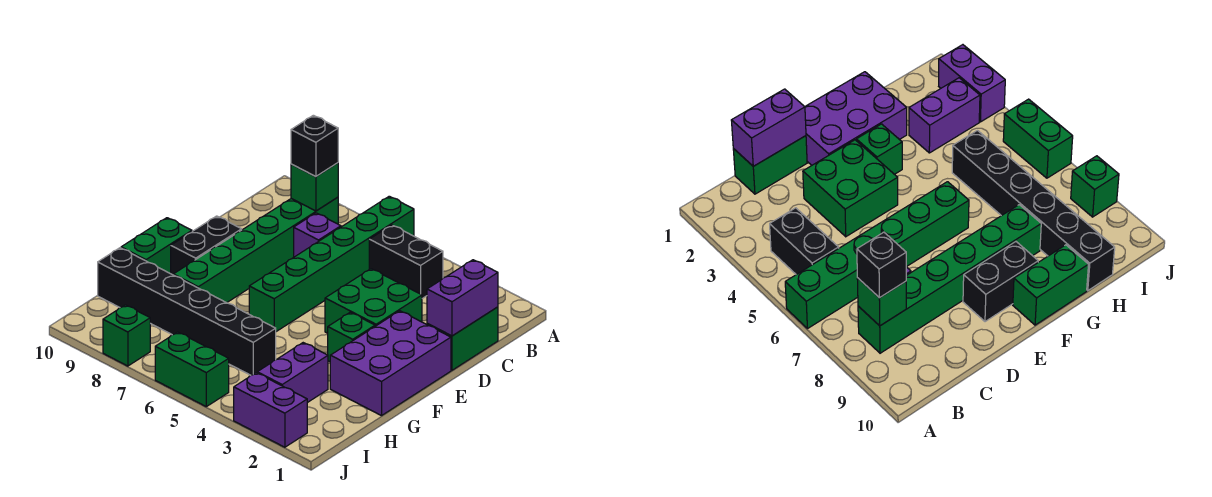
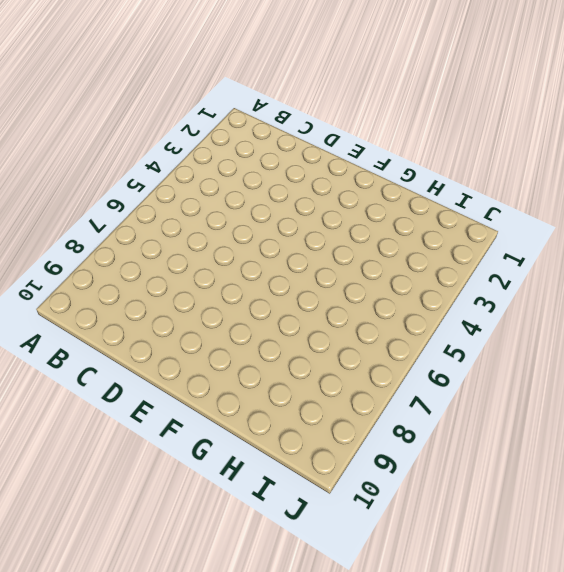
none -> green brick A6:F6 level 1
none -> black brick B4:B5 level 1
none -> green brick B8:G8 level 1

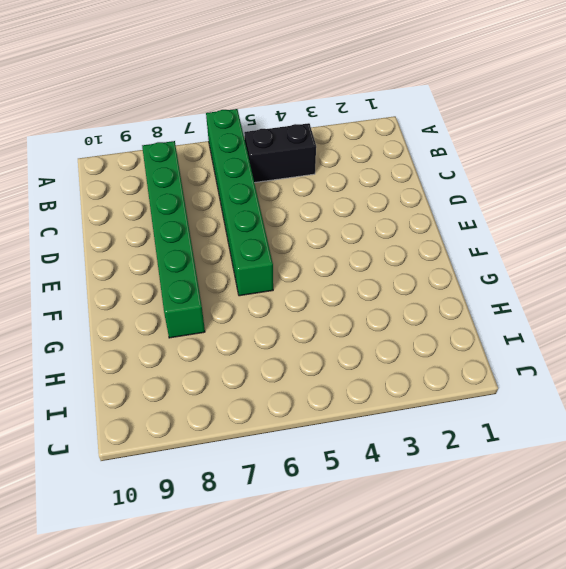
none -> green brick C1:D1 level 1
none -> purple brick C7 level 1
none -> green brick D3:E4 level 1

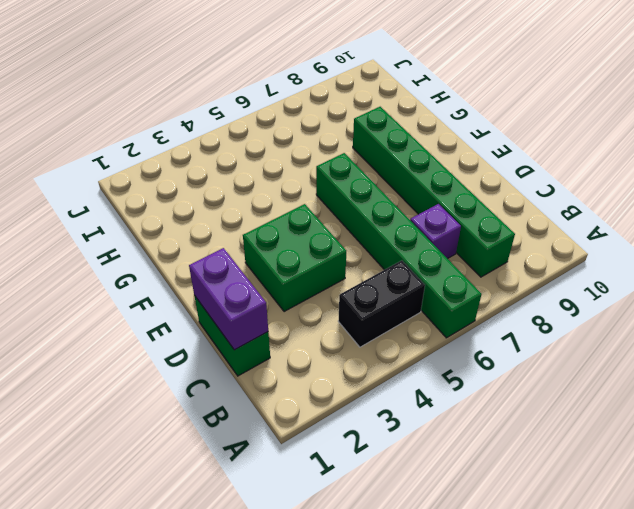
none -> purple brick E1:G2 level 1
none -> black brick E9:F9 level 1
none -> green brick F3 level 1

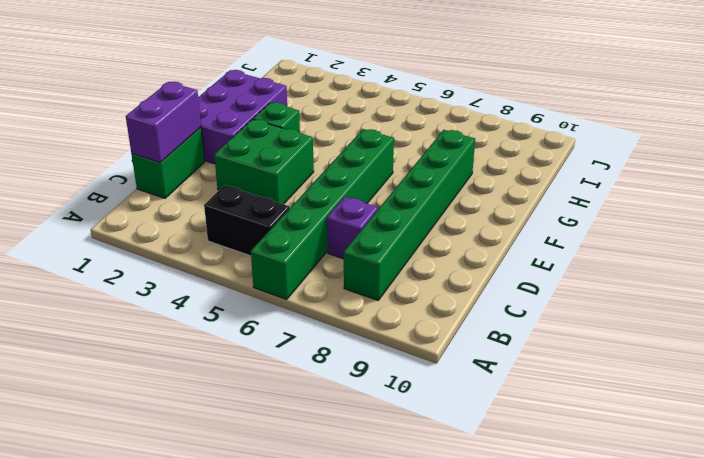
none -> black brick E9:F9 level 1
none -> green brick F10:G10 level 1
none -> purple brick H3:I3 level 1

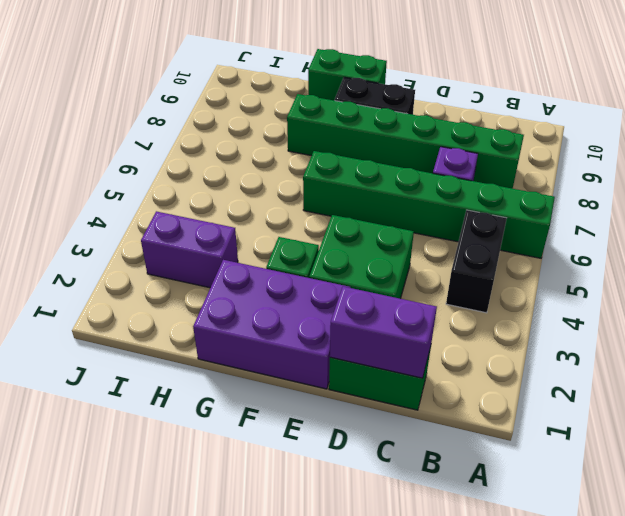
none -> black brick H5:H10 level 1
none -> purple brick J2:J3 level 1
none -> green brick J5:J6 level 1

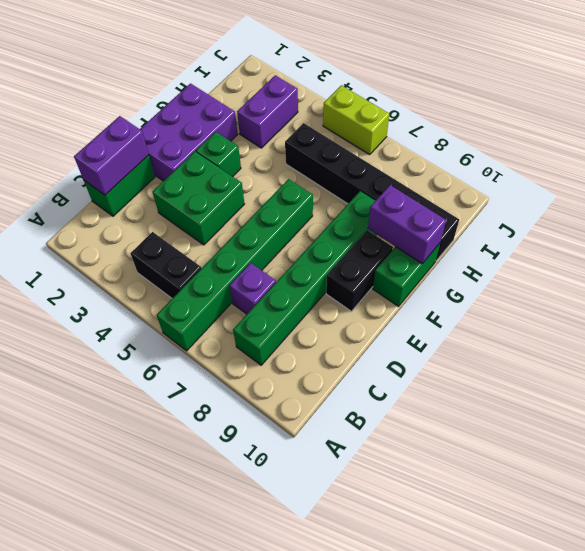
purple brick G9:G10 level 2 -> purple brick J2:J3 level 1
lime brick J5:J6 level 1 -> green brick J5:J6 level 1
none -> green brick J8 level 1
none -> green brick B8 level 2
none -> black brick B8 level 3

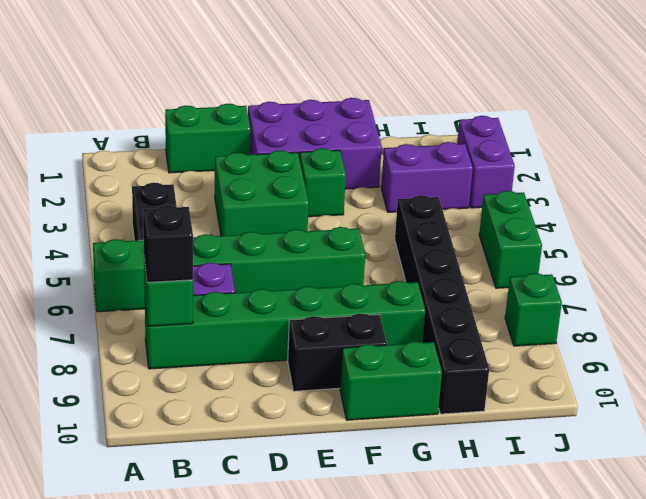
none -> purple brick C1:D1 level 2

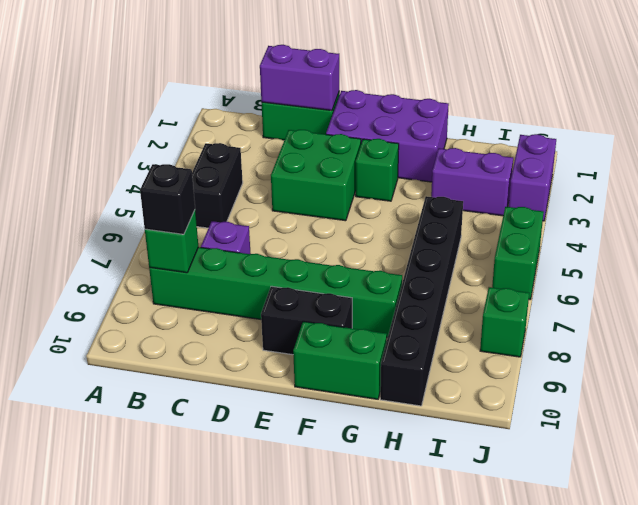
none -> green brick A6:F6 level 1

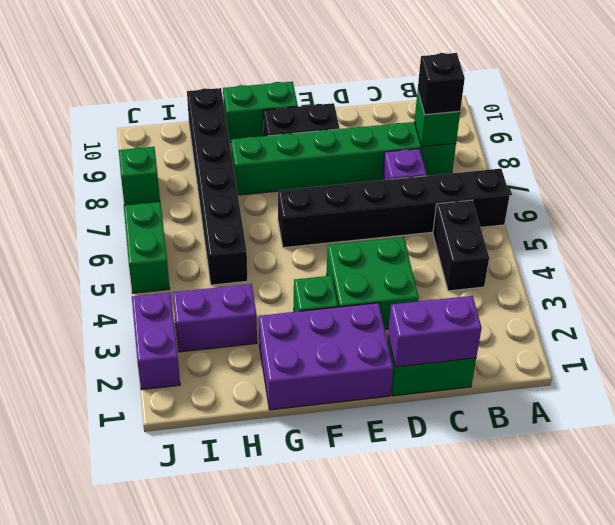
black brick A6:F6 level 1 -> green brick A6:F6 level 1

